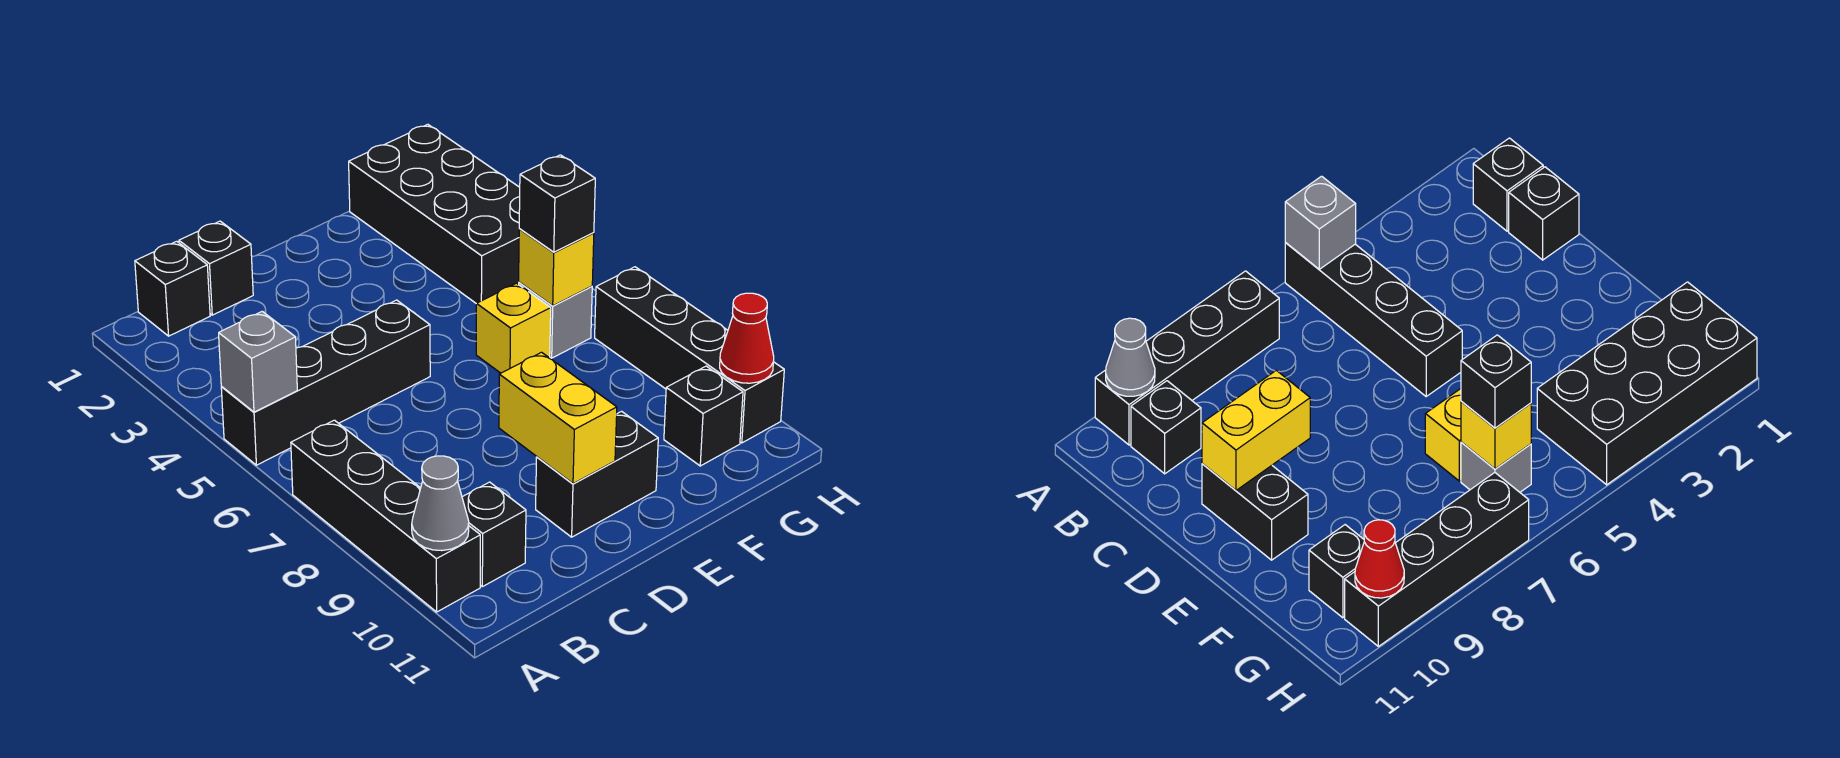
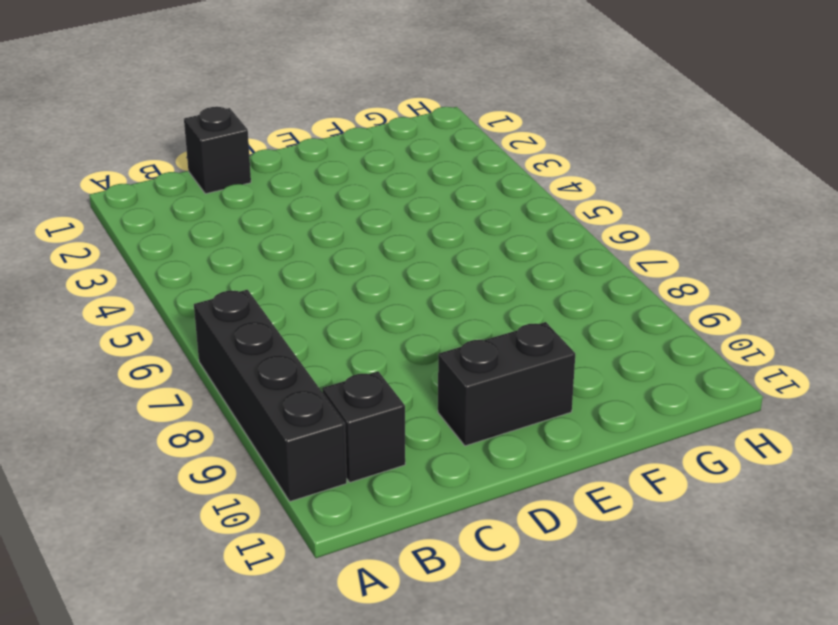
none -> black brick A5:D5 level 1
none -> black brick B1 level 1
none -> yellow brick F6 level 1

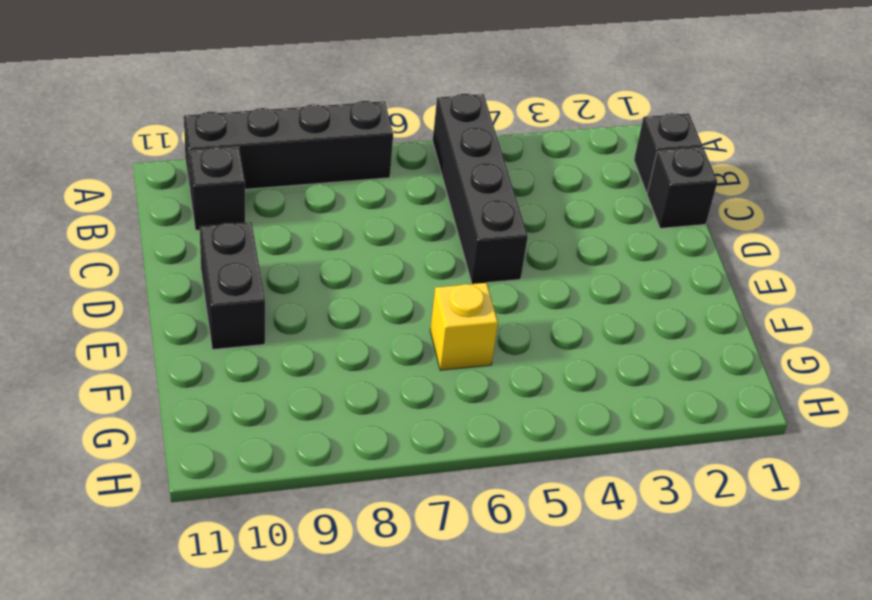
none -> black brick G1:H4 level 1
none -> grey brick G6 level 1
none -> black brick G10 level 1

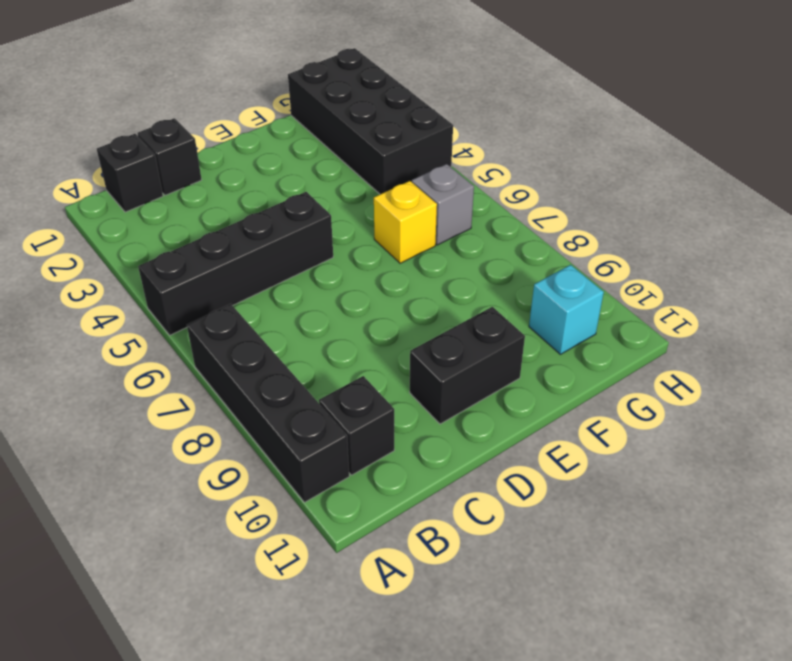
cyan brick G10 level 1 -> black brick G10 level 1
none -> black brick H7:H10 level 1
none -> grey brick A5 level 2
none -> grey cone A10 level 2

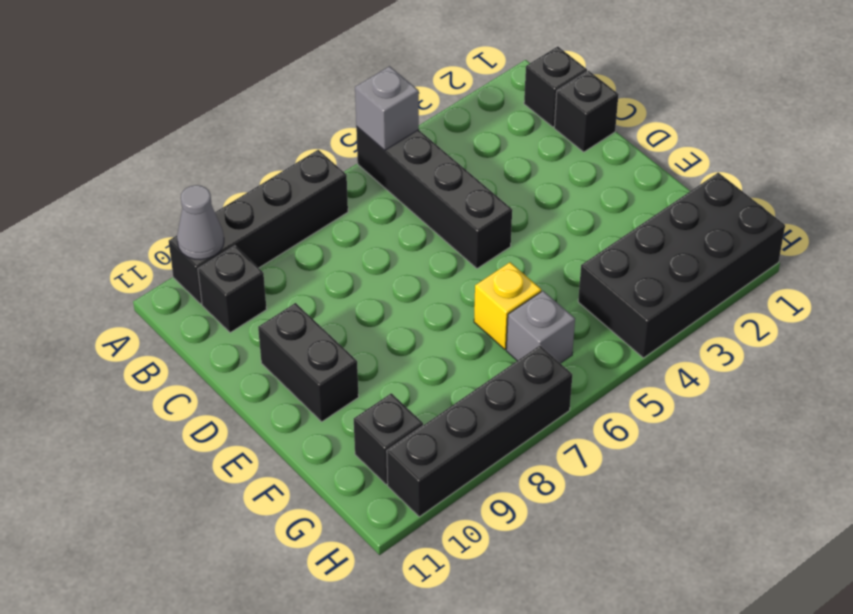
none -> yellow brick D9:D10 level 2
none -> yellow brick G6 level 2
none -> red cone H10 level 2

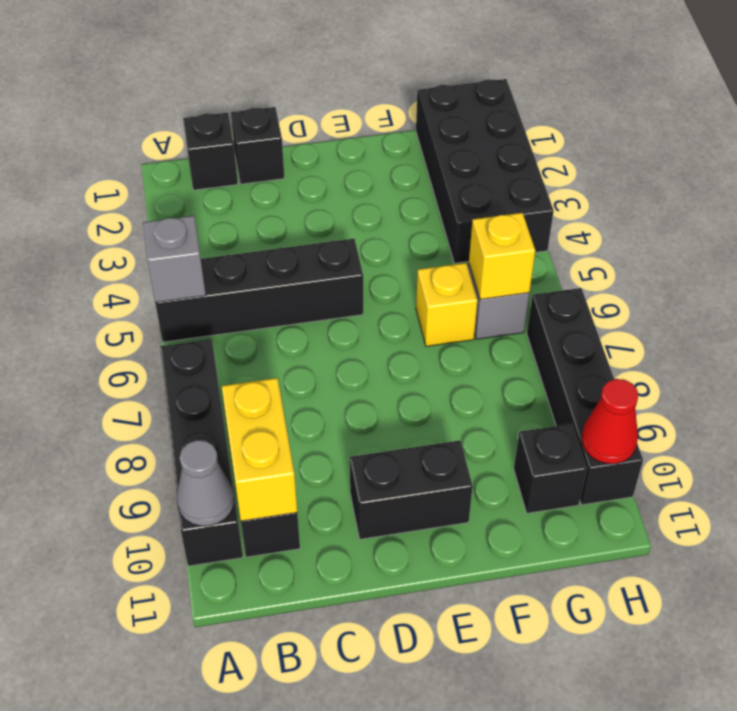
yellow brick B9:B10 level 2 -> yellow brick D9:D10 level 2
none -> black brick G6 level 3

